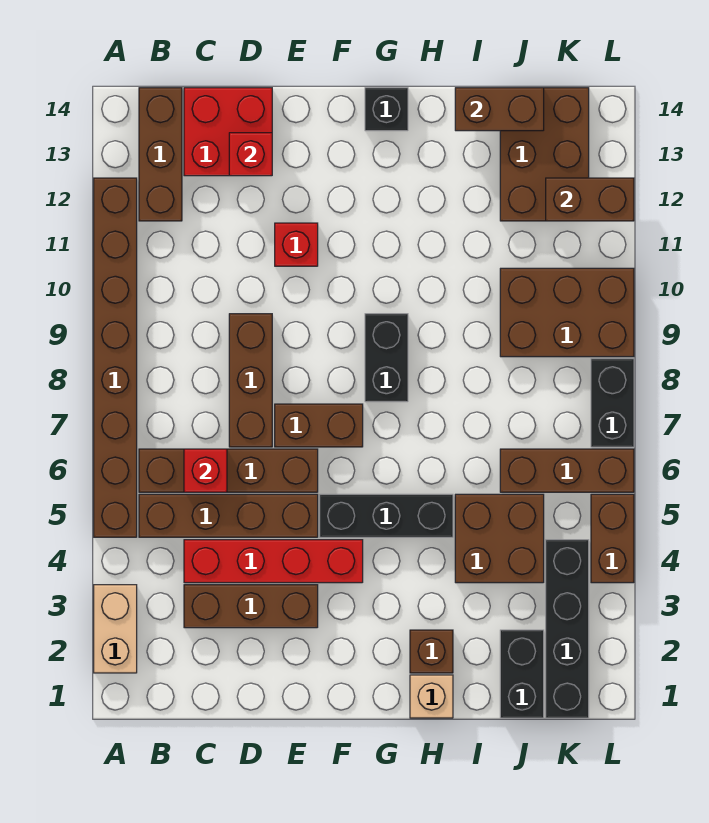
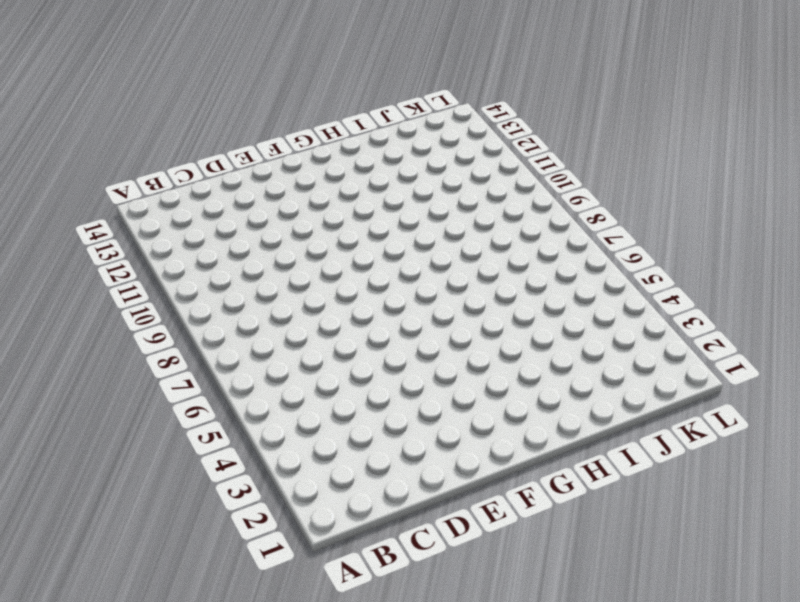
none -> tan brick A2:A3 level 1
none -> brown brick A5:A12 level 1
none -> brown brick B5:E5 level 1

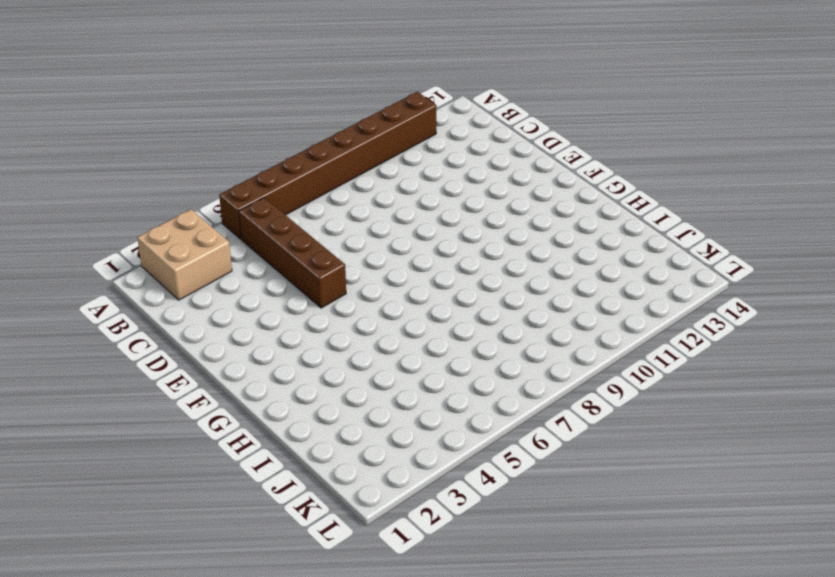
tan brick A2:B3 level 1 -> tan brick A2:A3 level 1
none -> brown brick B6:E6 level 1
none -> brown brick B12:B14 level 1
none -> brown brick C3:E3 level 1

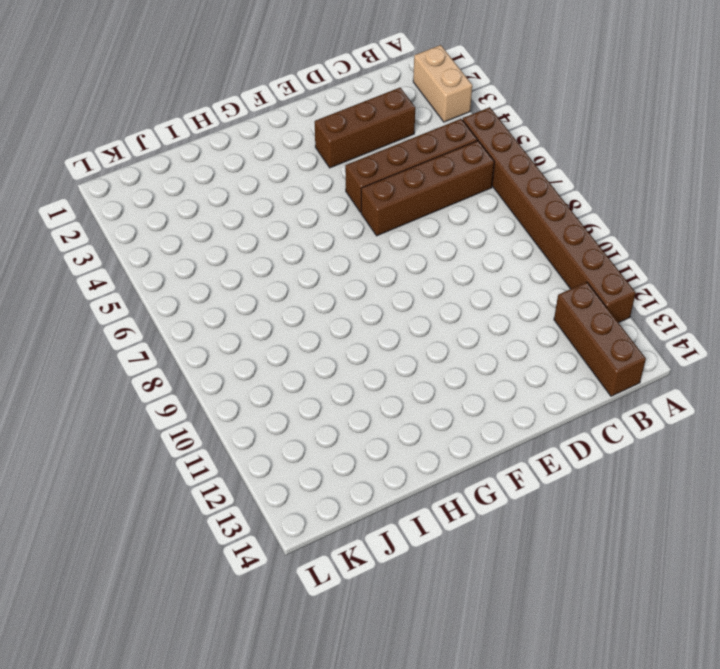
none -> red brick C4:F4 level 1
none -> red brick C13:D14 level 1
none -> brown brick D7:D9 level 1

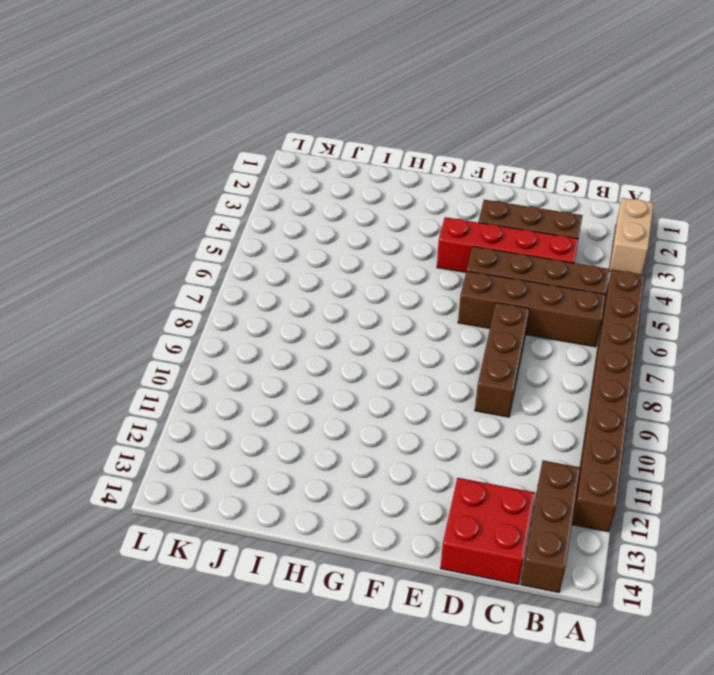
none -> brown brick E7:F7 level 1
none -> red brick E11 level 1
none -> black brick F5:H5 level 1

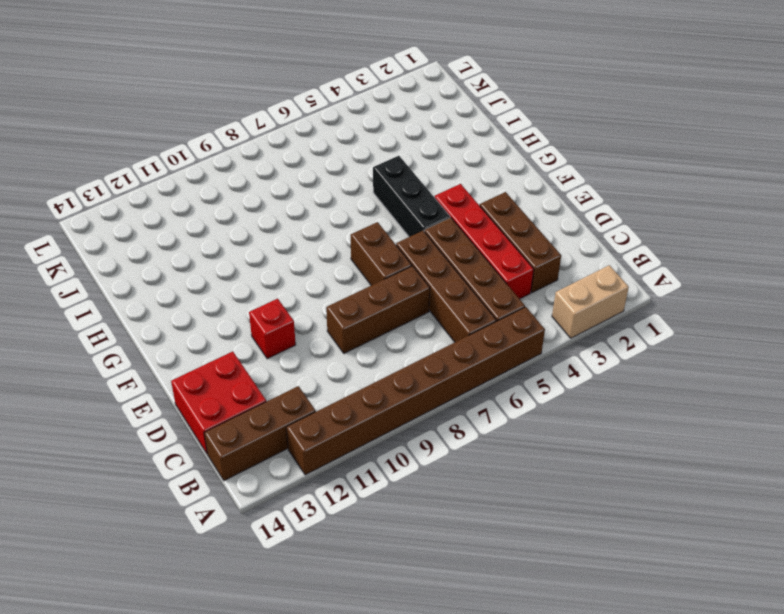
none -> black brick G8:G9 level 1
none -> black brick G14 level 1
none -> tan brick H1 level 1

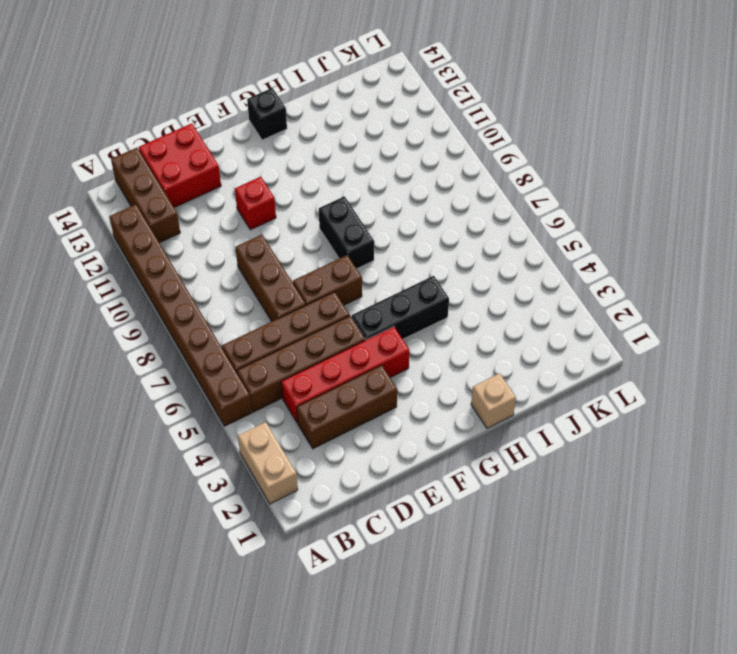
none -> brown brick H2 level 1
none -> brown brick I4:J5 level 1
none -> black brick J1:J2 level 1

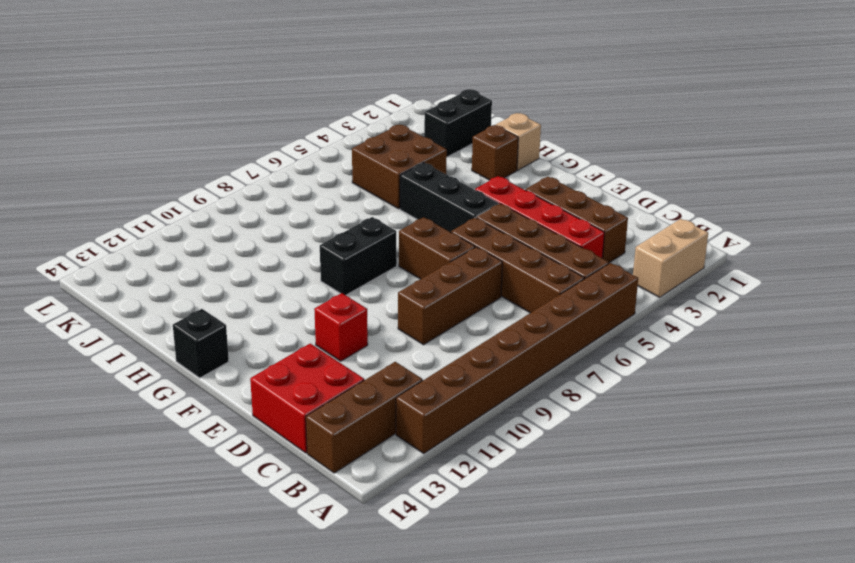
none -> brown brick J6:L6 level 1
none -> brown brick J9:L10 level 1
none -> brown brick J12:K14 level 1

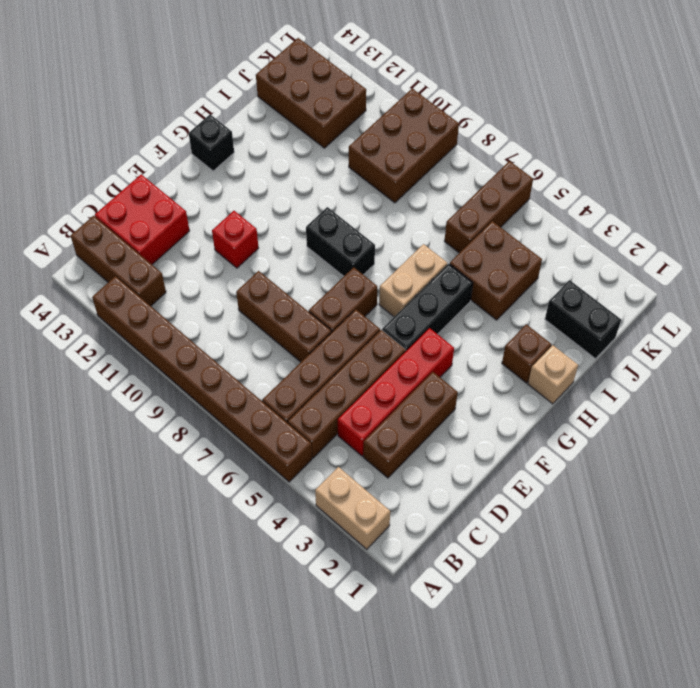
tan brick G6:H6 level 1 -> none
none -> black brick K1:K4 level 1
none -> brown brick L4:L5 level 1
none -> black brick L7:L8 level 1

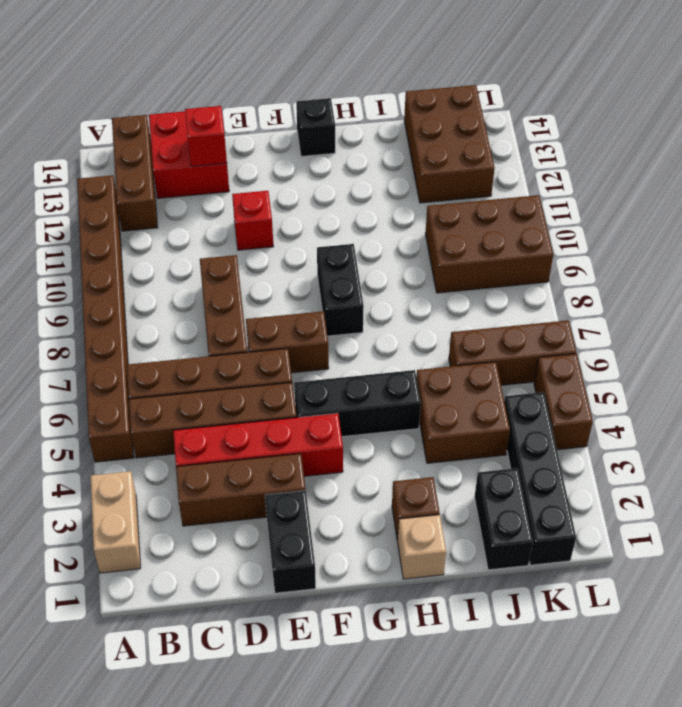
black brick E1:E2 level 1 -> black brick L7:L8 level 1
none -> red brick C6 level 2
none -> brown brick I14:J14 level 2
none -> brown brick K12:L12 level 2

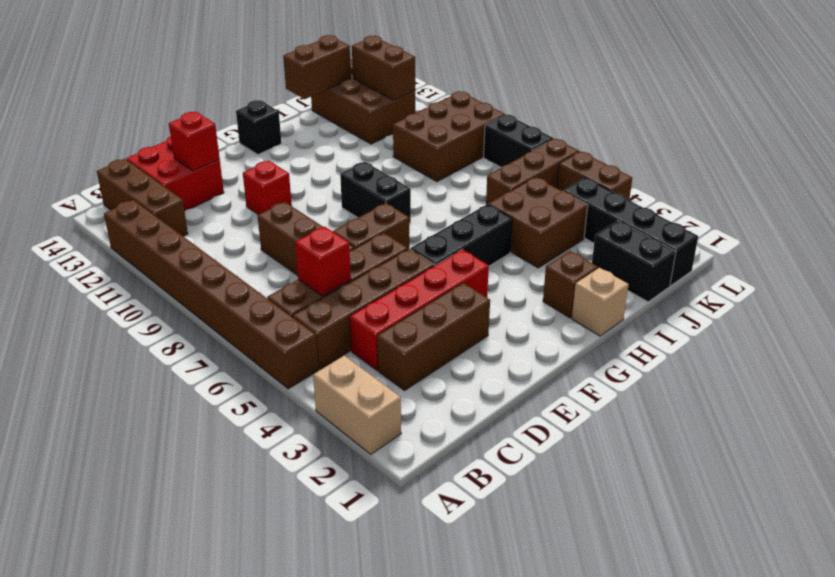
brown brick K12:K13 level 2 -> brown brick K12:L12 level 2

